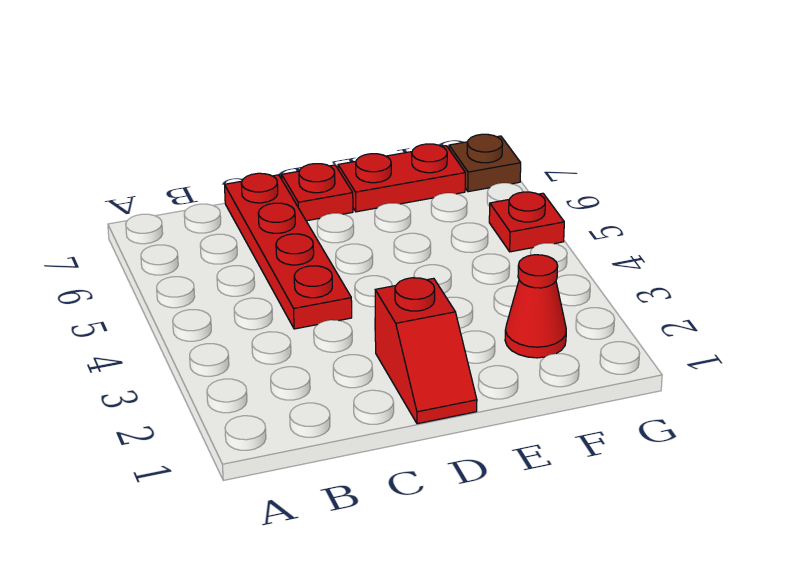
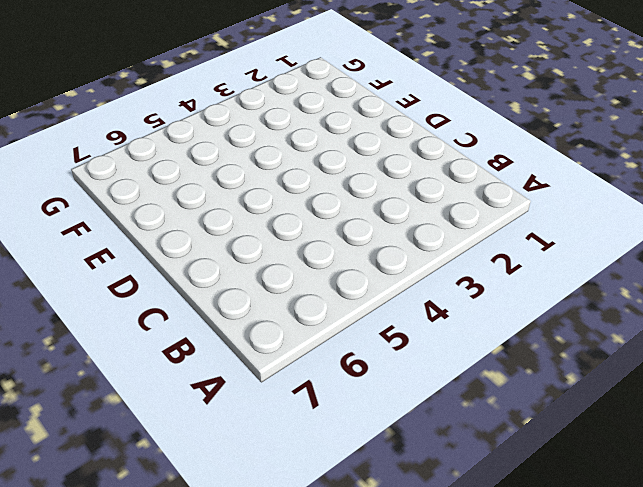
none -> red plate C4:C7 level 1
none -> red slope D1:D2 level 1 top 2

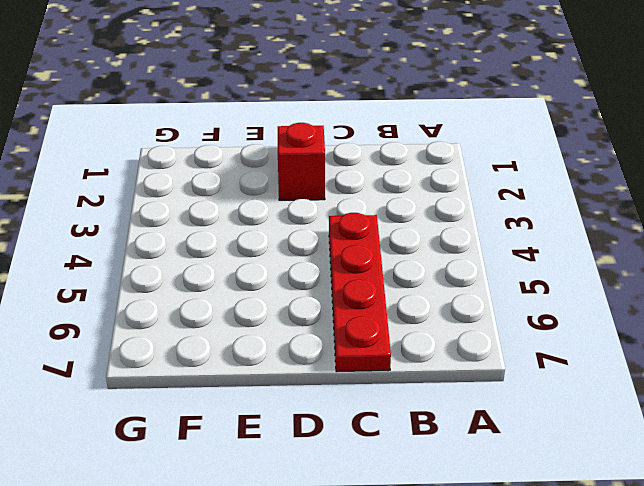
none -> red plate D7 level 1
none -> red plate E7:F7 level 1

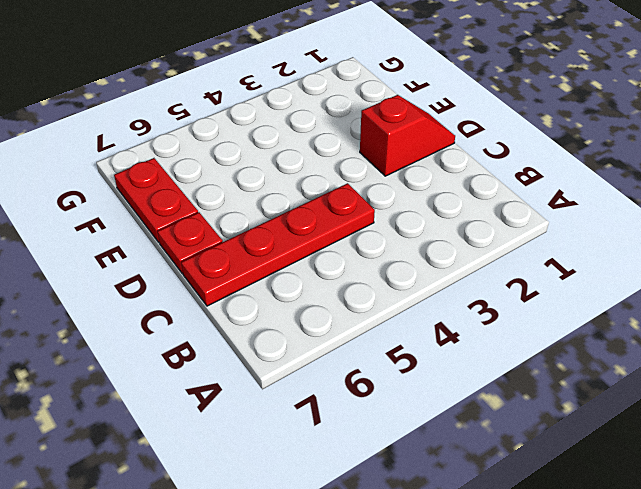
none -> red cone F2 level 1
none -> red plate G5 level 1

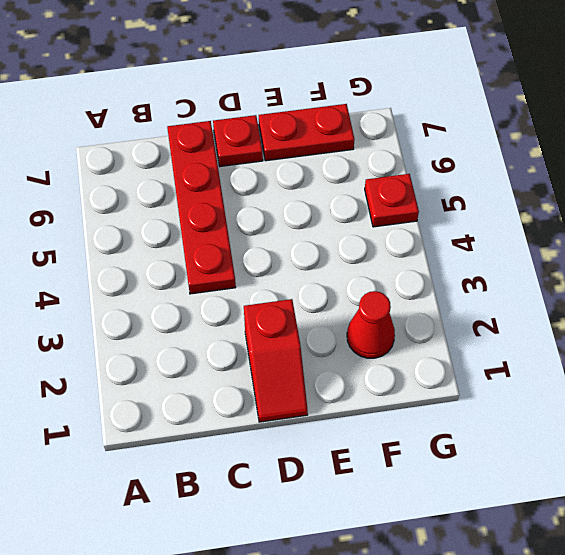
none -> brown plate G7 level 1

